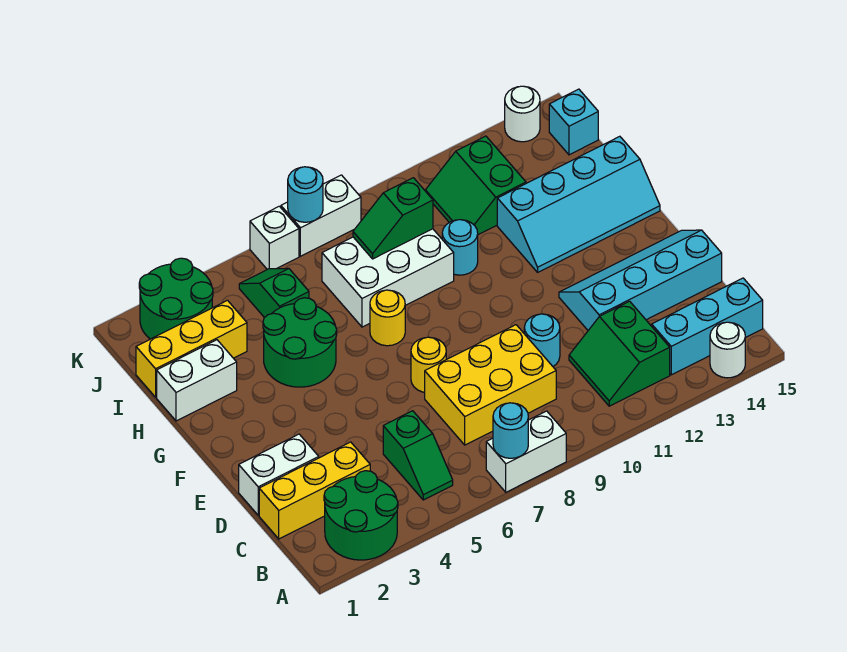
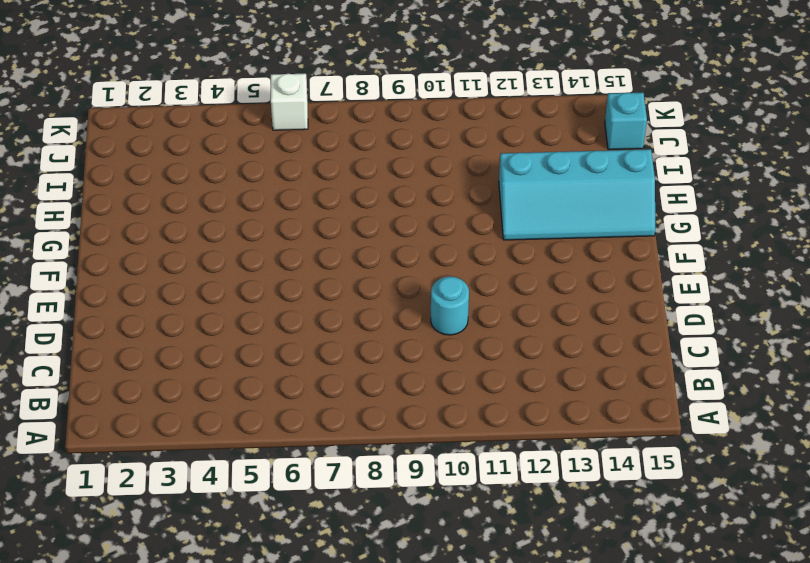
none -> green round brick A2:B3 level 1
none -> white brick A7:A8 level 1
none -> white round brick A14 level 1

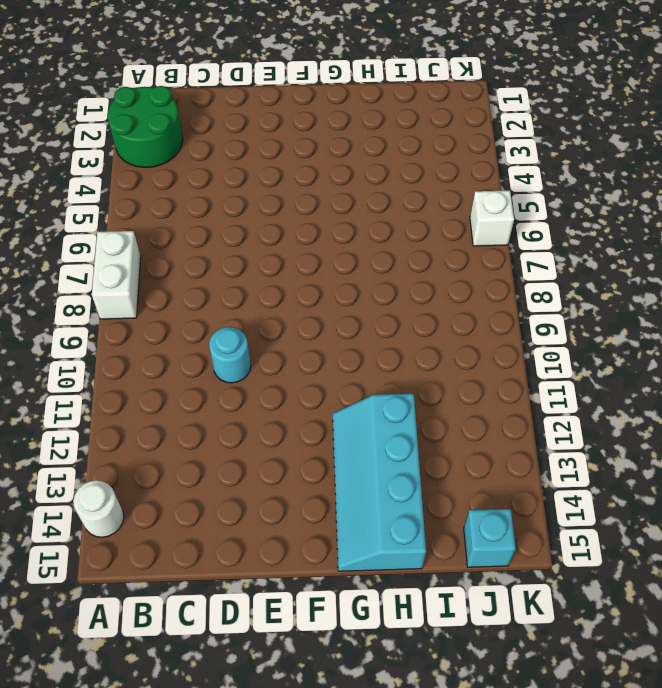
none -> green slope B5:C5 level 1 top C
none -> green slope B11:C12 level 1 top 12
none -> cyan brick B13:B15 level 1

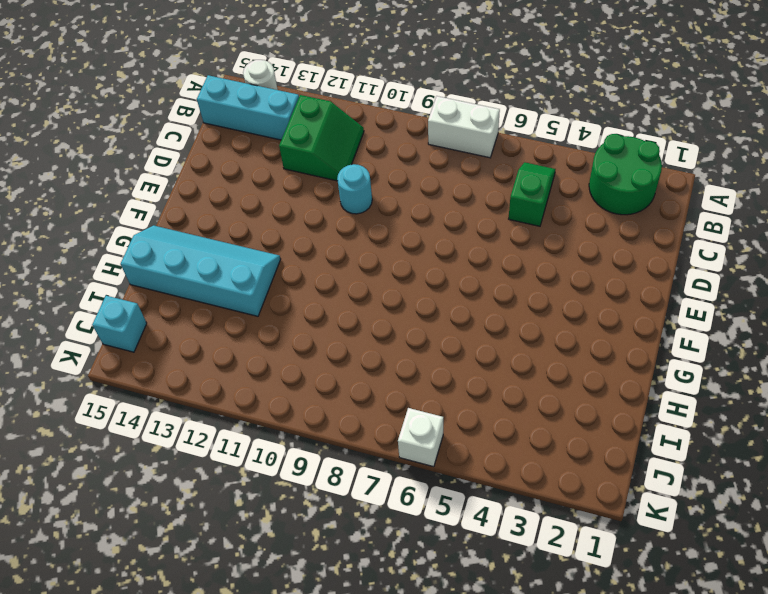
none -> yellow brick C1:C3 level 1
none -> yellow brick C7:D9 level 1
none -> white brick D1:D2 level 1

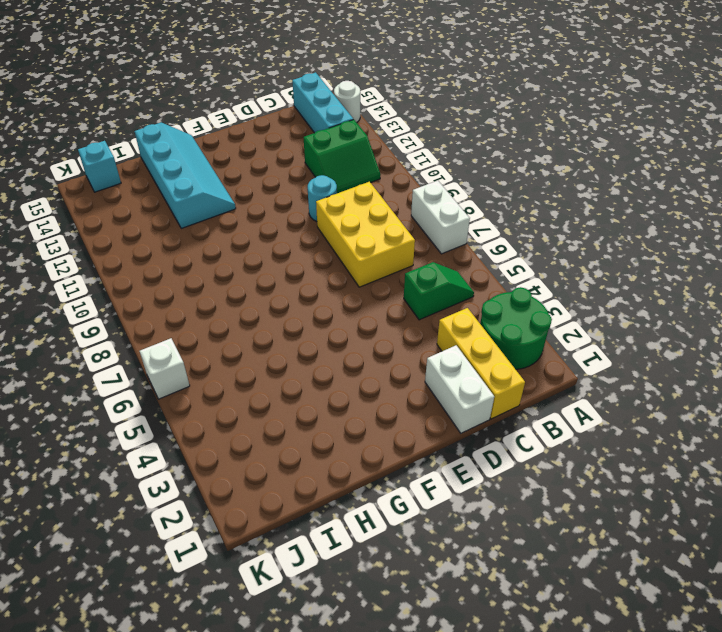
none -> cyan slope D12:E15 level 1 top D
none -> yellow round brick E7 level 1
none -> green round brick G4:H5 level 1

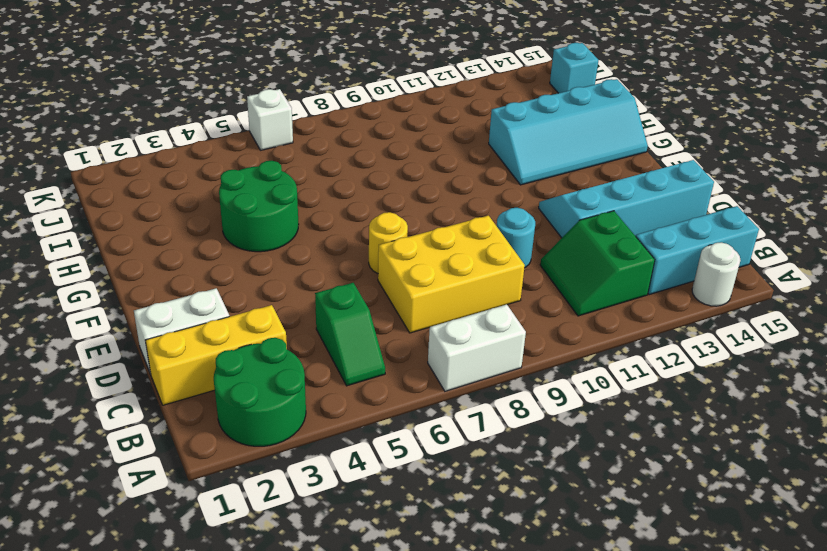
none -> yellow round brick G7 level 1
none -> white brick H1:H2 level 1
none -> white brick H7:I9 level 1

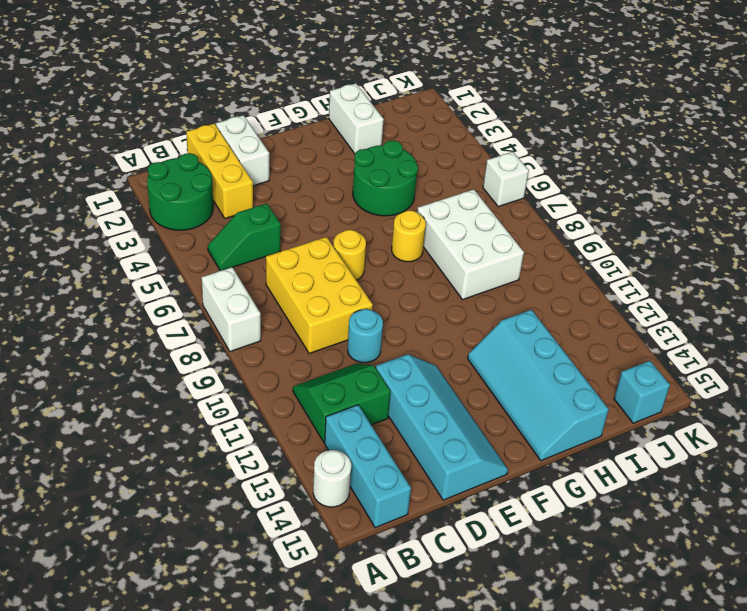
none -> cyan round brick H10 level 1
none -> yellow brick I1:I3 level 1
none -> green slope I5:J5 level 1 top I

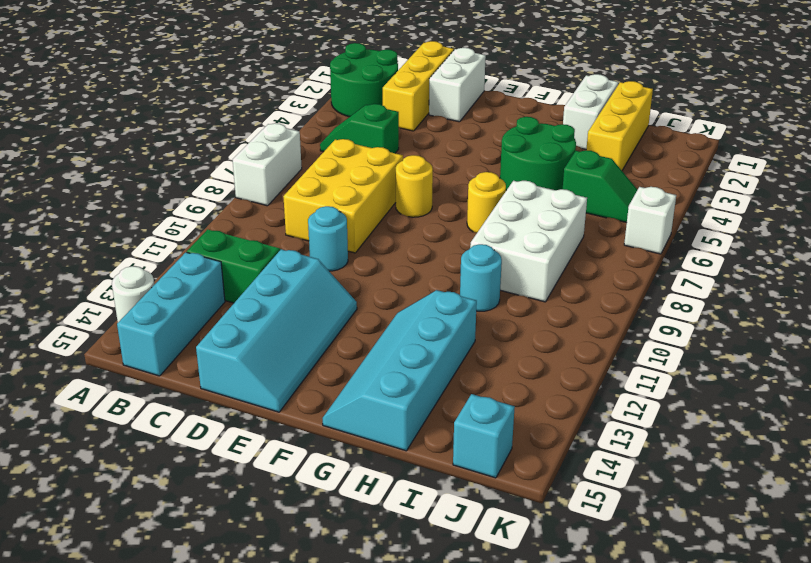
none -> green slope I11:J12 level 1 top 12
none -> green round brick J2:K3 level 1
none -> white brick K7:K8 level 1

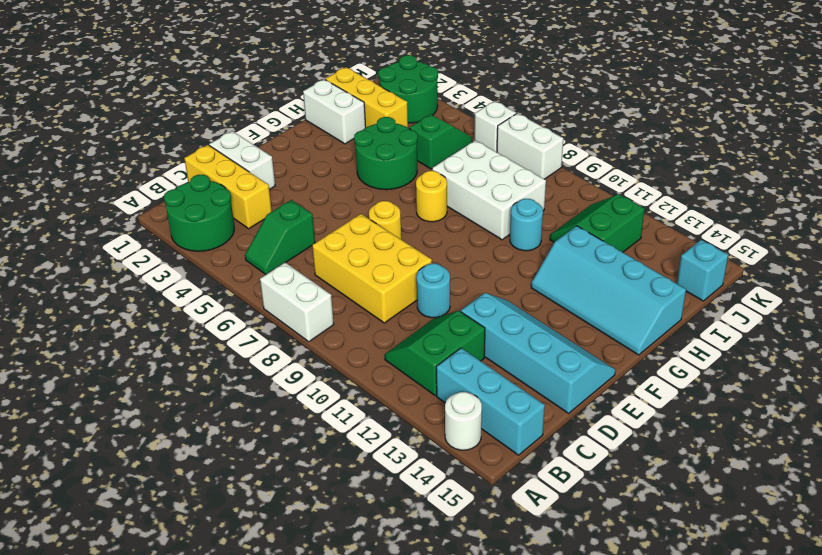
none -> white round brick K14 level 1
none -> cyan round brick A7 level 2
none -> green slope I8:I9 level 2 top 9

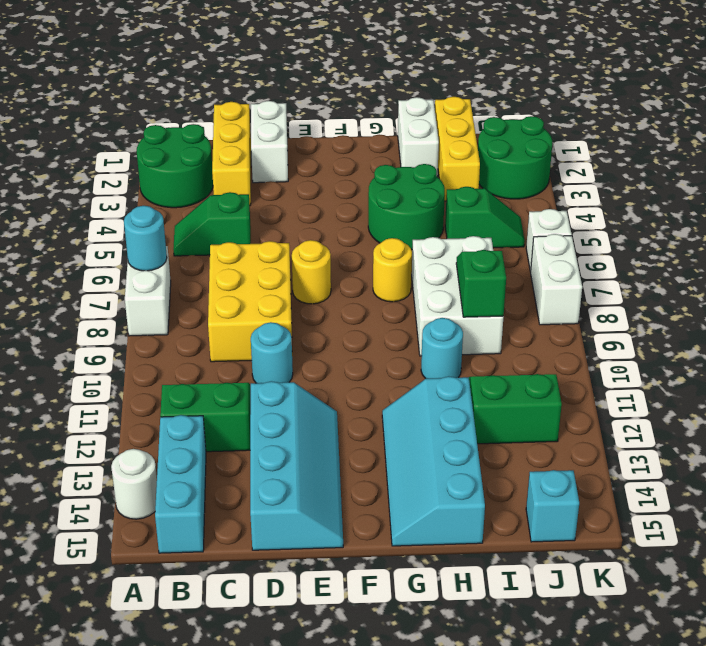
none -> white round brick K14 level 1
none -> cyan round brick K7 level 2

